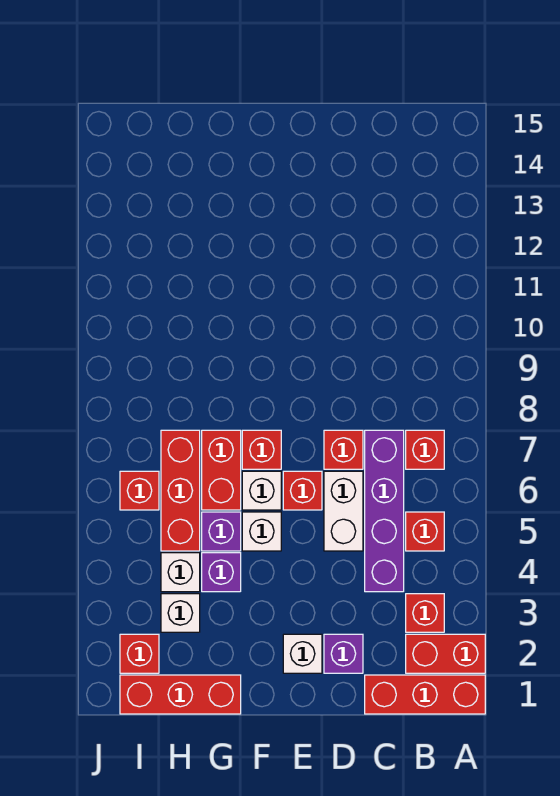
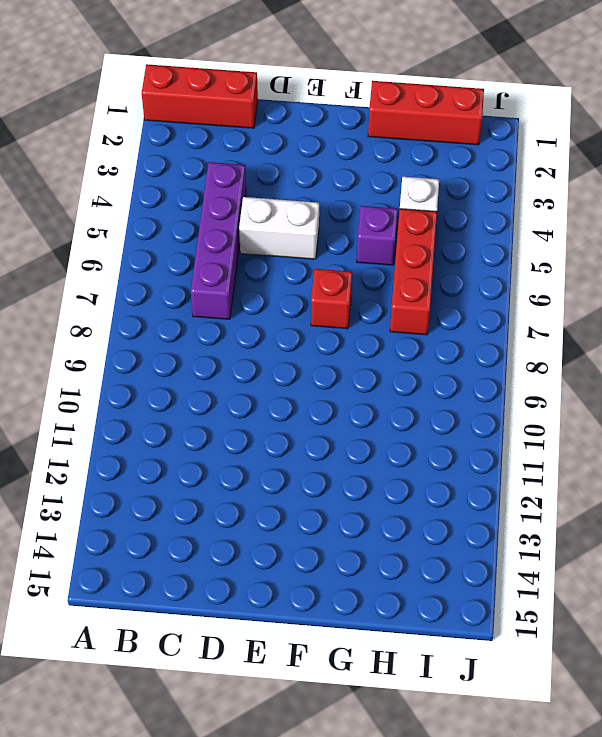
white brick D5:E5 level 1 -> white brick D5:D6 level 1
none -> red brick A2:B2 level 1
none -> red brick B3 level 1
none -> red brick B5 level 1

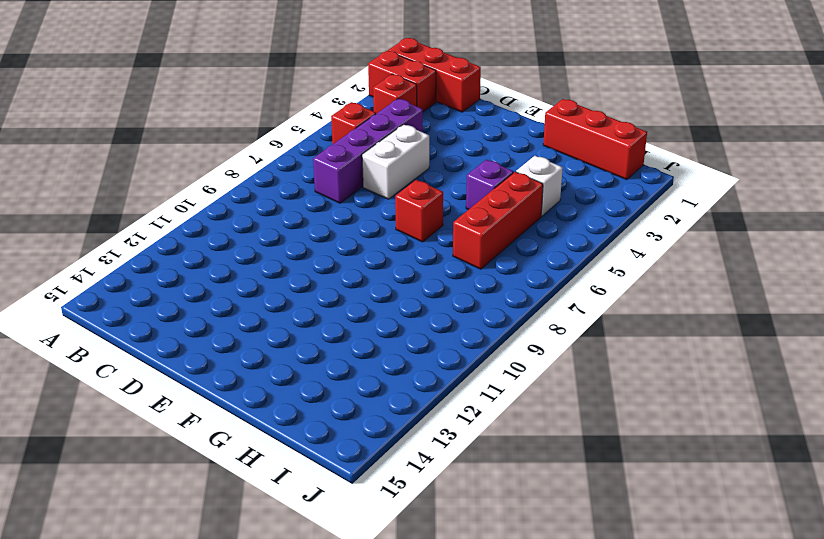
none -> red brick B7 level 1
none -> purple brick D2 level 1
none -> red brick D7 level 1

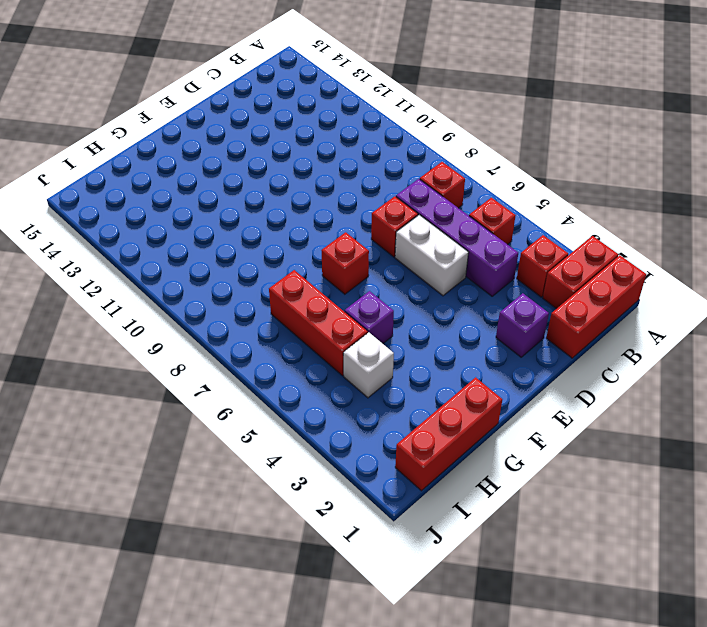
none -> white brick E2 level 1
none -> red brick E6 level 1
none -> white brick F5 level 1

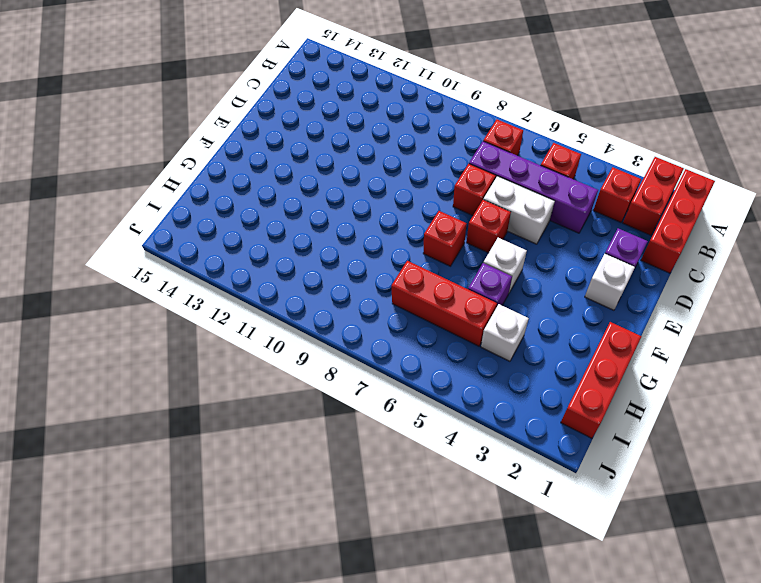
none -> white brick F6 level 1
none -> purple brick G4 level 1
none -> red brick G6:G7 level 1

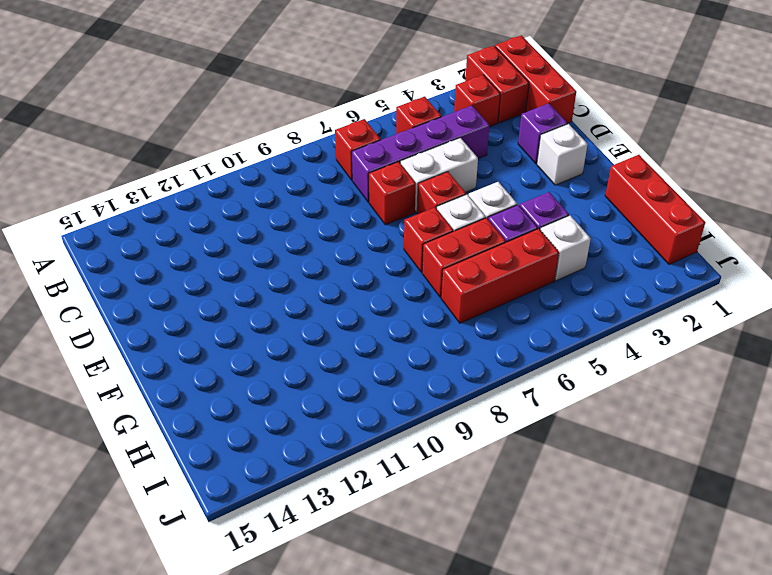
none -> white brick H3 level 1
none -> red brick I2 level 1
none -> red brick I6 level 1

